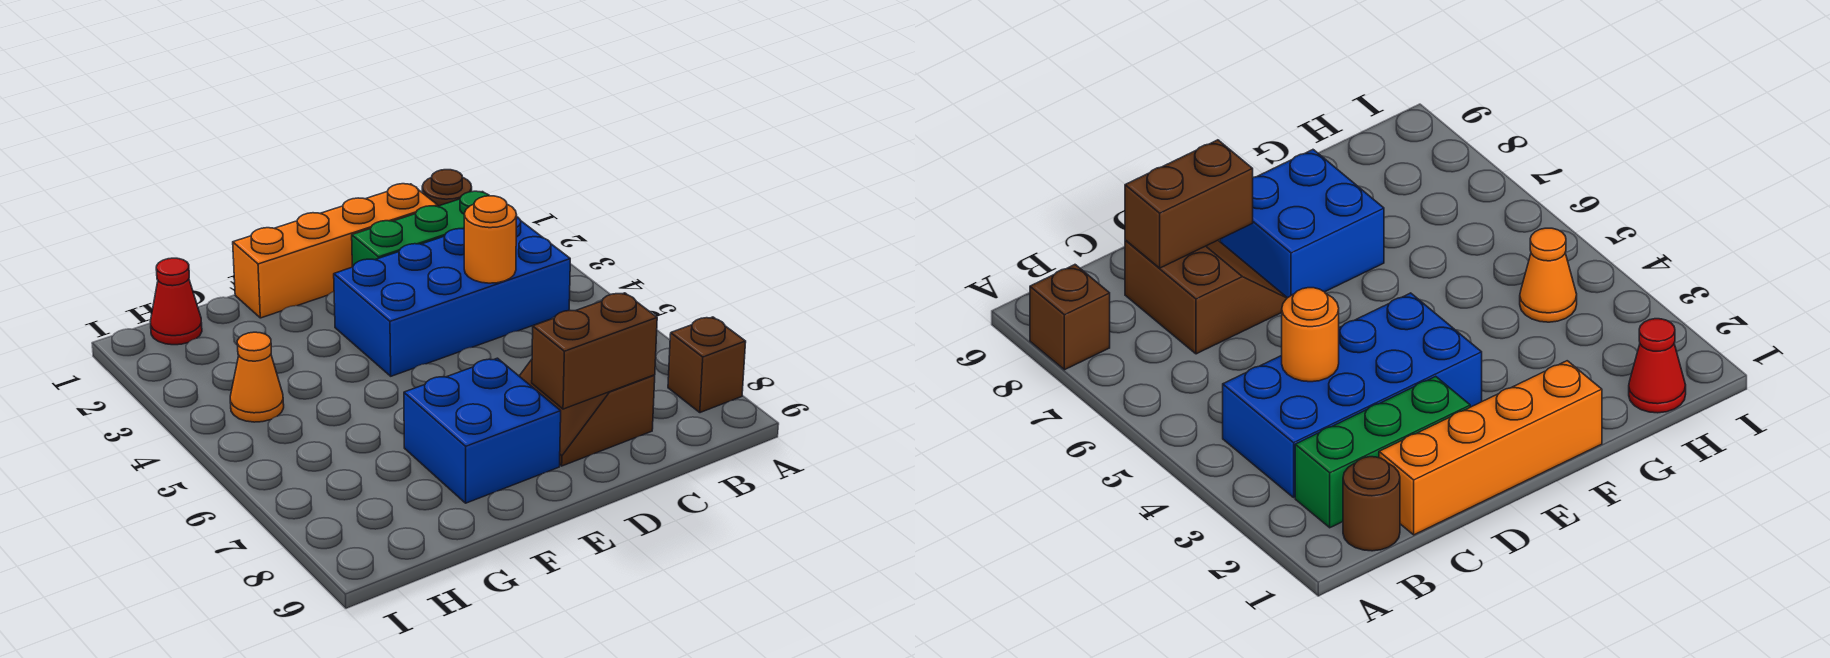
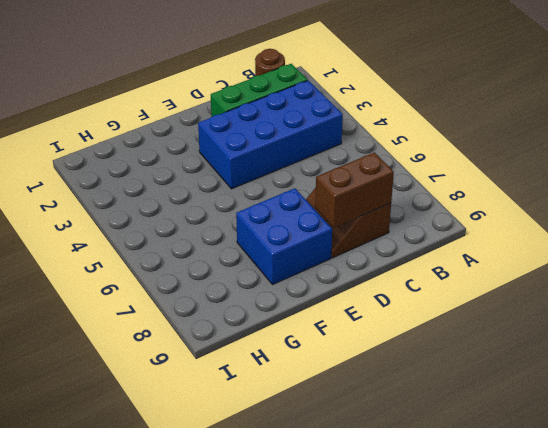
none -> brown brick A8 level 1
none -> orange brick C1:F1 level 1

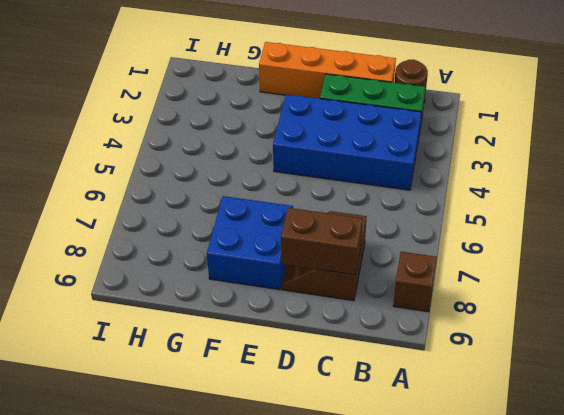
none -> red cone H1 level 1
none -> orange cone H4 level 1

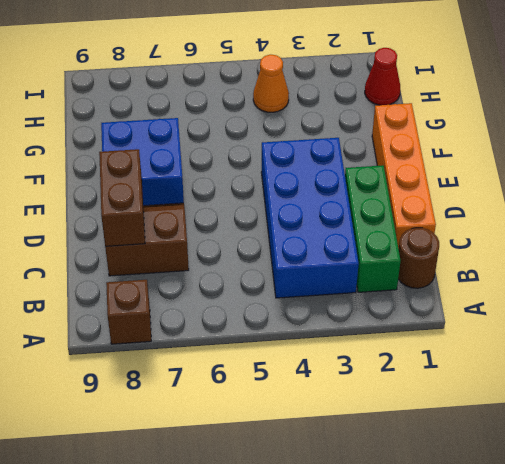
none -> orange round brick C4 level 2

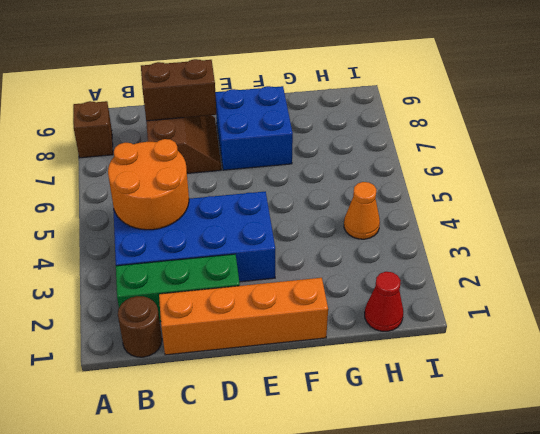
orange round brick B4:C5 level 2 -> orange round brick C4 level 2

